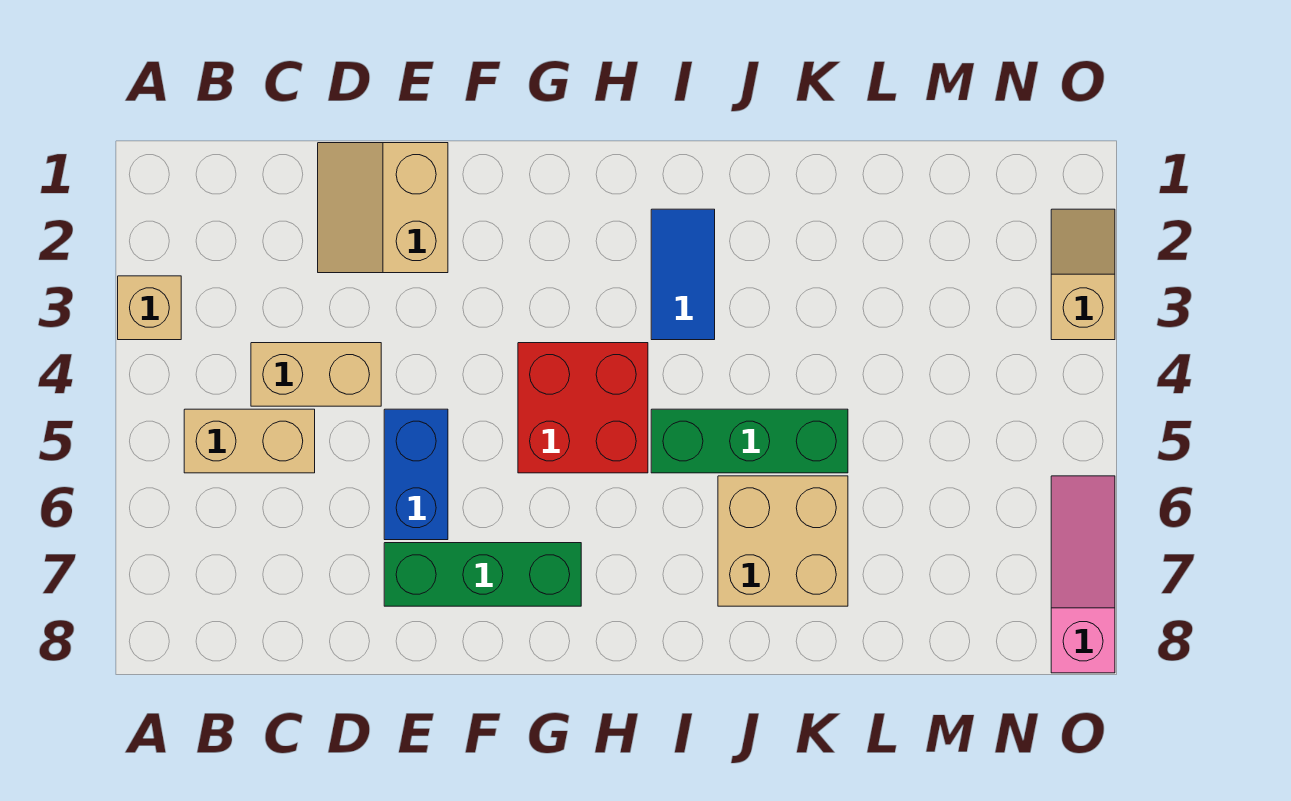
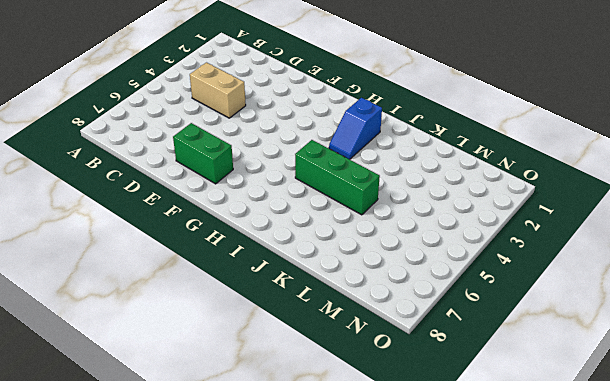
green brick E7:F7 level 1 -> green brick E7:G7 level 1
blue slope I2:I3 level 1 top 2 -> blue tile I2:I3 level 1
none -> tan brick A3 level 1
none -> tan brick B5:C5 level 1
none -> tan slope D1:E2 level 1 top E

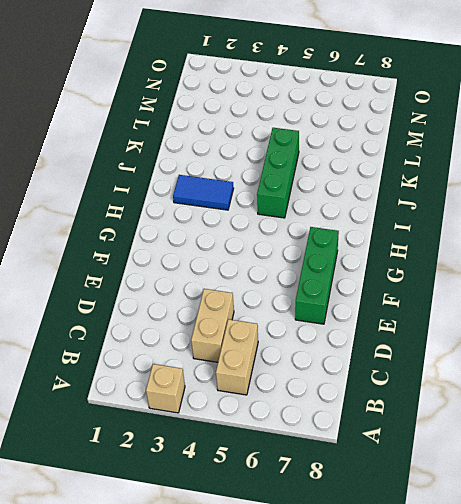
none -> tan slope D1:E2 level 1 top E
none -> blue brick E5:E6 level 1
none -> red brick G4:H5 level 1

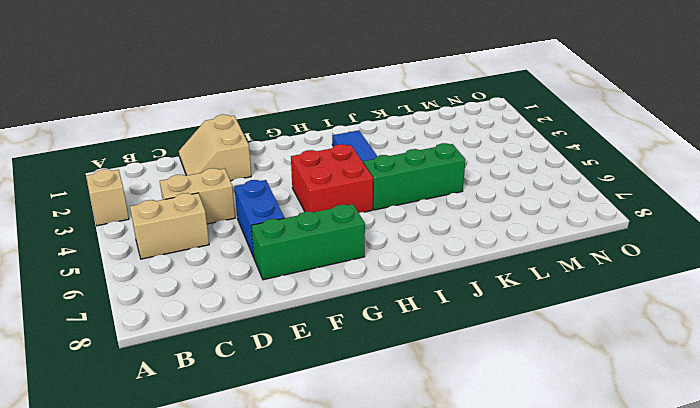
none -> tan brick J6:K7 level 1
none -> tan slope O2:O3 level 1 top 3
none -> pink slope O6:O8 level 1 top 8

